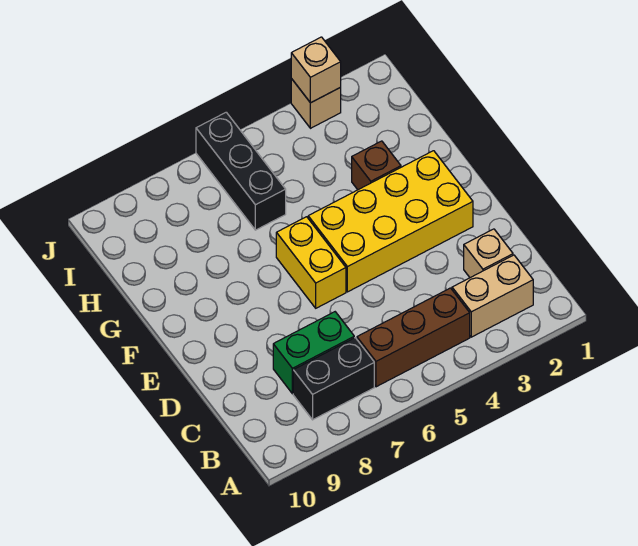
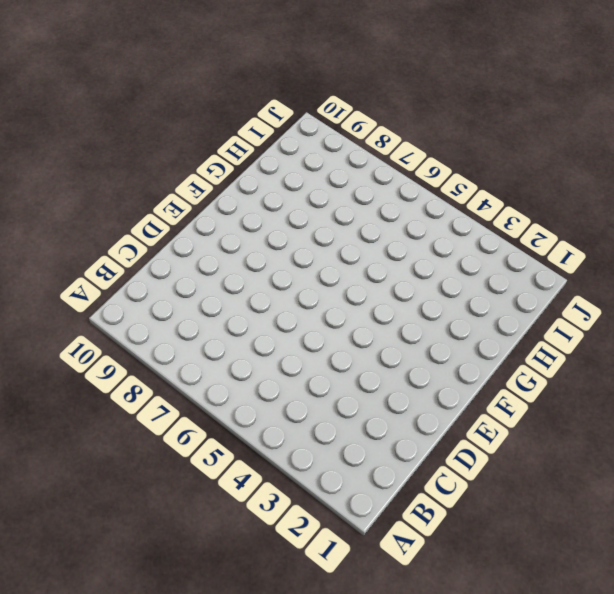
none -> tan brick B2:B3 level 1
none -> brown brick B4:B6 level 1

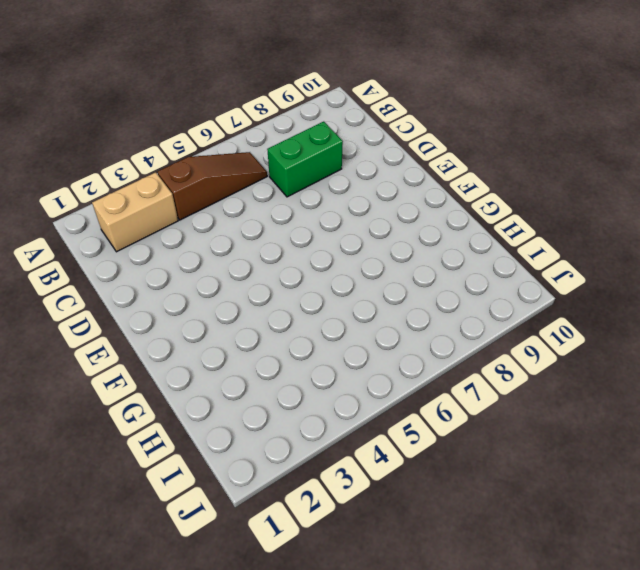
brown slope B4:B6 level 1 top 4 -> brown brick B4:B6 level 1
none -> black brick B7:B8 level 1
none -> tan brick C2 level 1

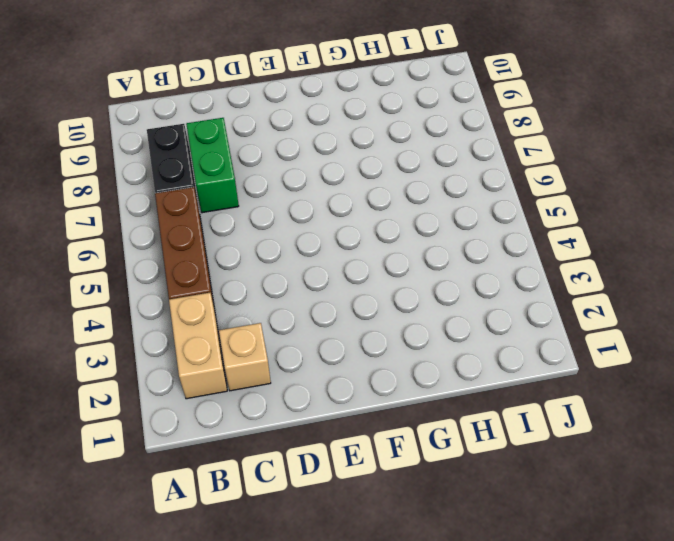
none -> yellow brick E2:F5 level 1
none -> yellow brick E6:F6 level 1

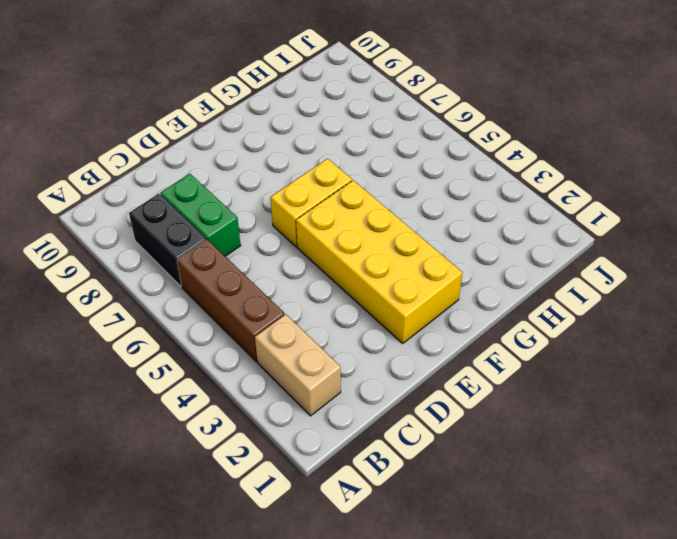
none -> tan brick C2 level 1
none -> brown brick G3 level 1

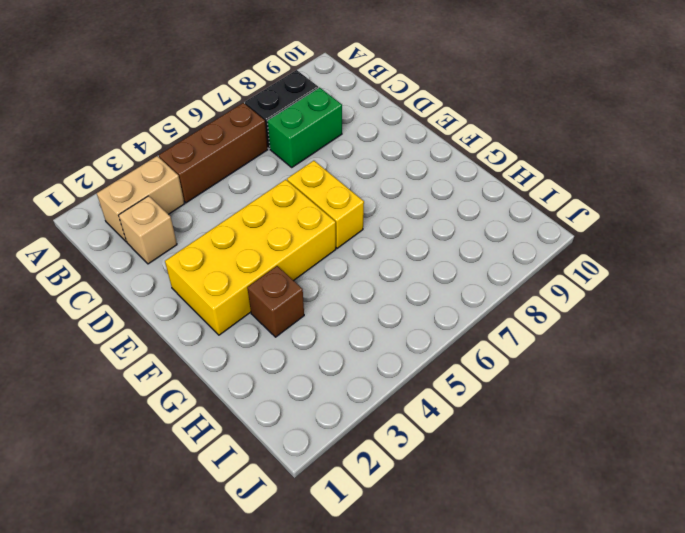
none -> black brick H6:J6 level 1
none -> tan brick J3 level 1

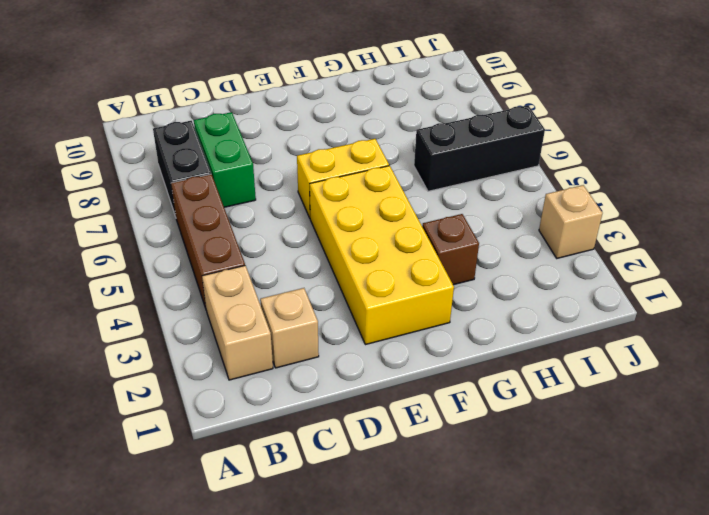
none -> tan brick J3 level 2

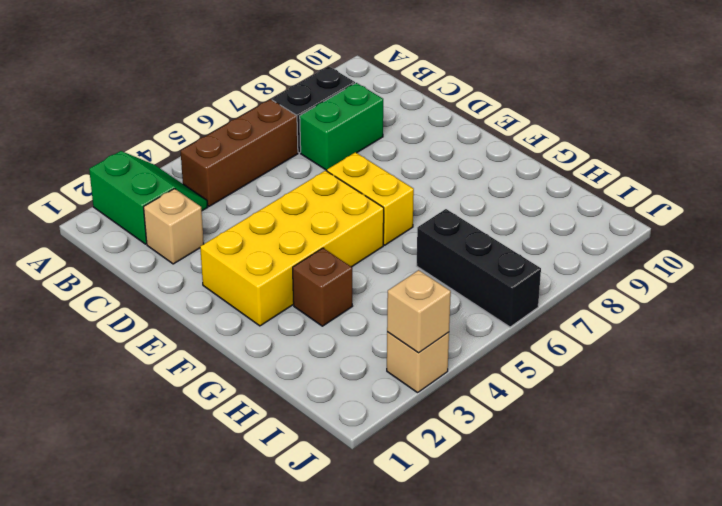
green slope A2:B3 level 1 top 2 -> tan brick B2:B3 level 1

